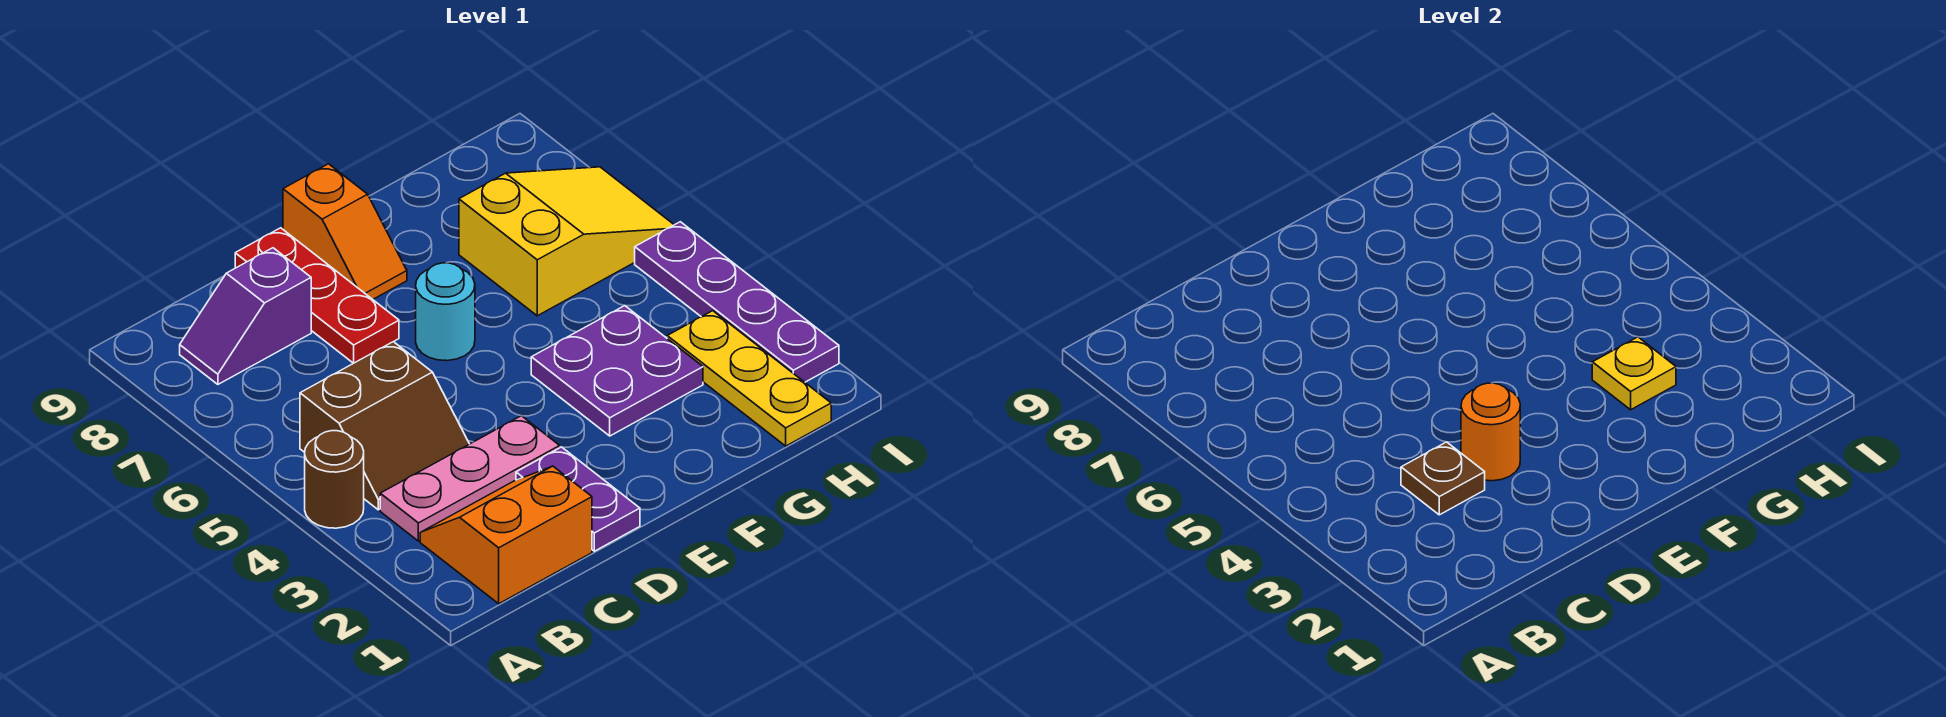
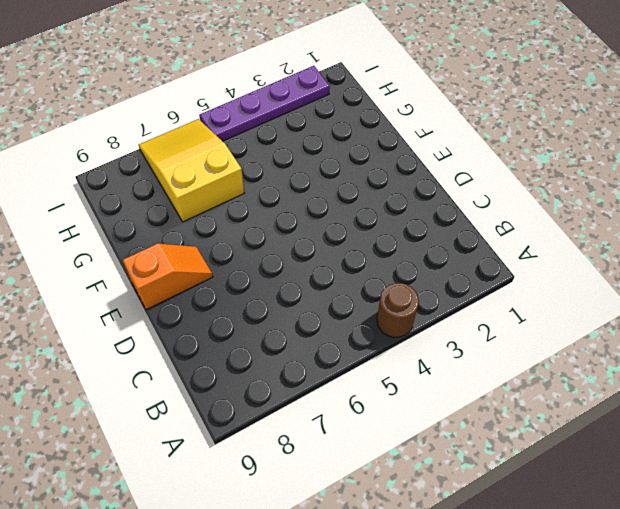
none -> orange slope B1:C2 level 1 top 1
none -> pink plate B3:D3 level 1
none -> brown slope B4:C5 level 1 top 5

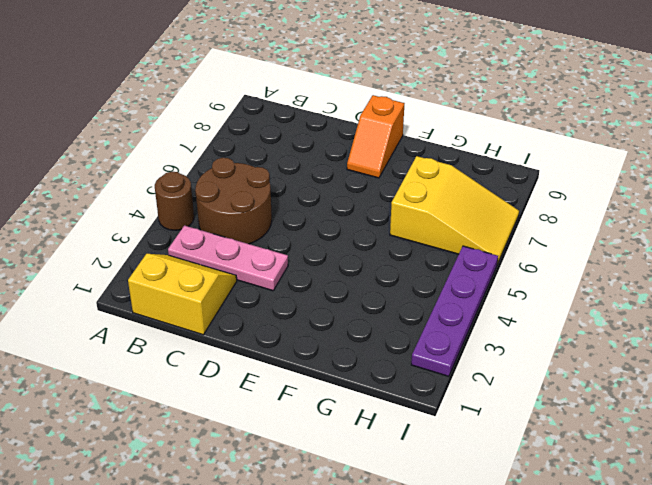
yellow slope B1:C2 level 1 top 1 -> orange slope B1:C2 level 1 top 1
brown round brick B4:C5 level 1 -> brown slope B4:C5 level 1 top 5
none -> purple slope B8:C8 level 1 top C
none -> purple plate D1:D2 level 1
none -> red plate D7:D9 level 1

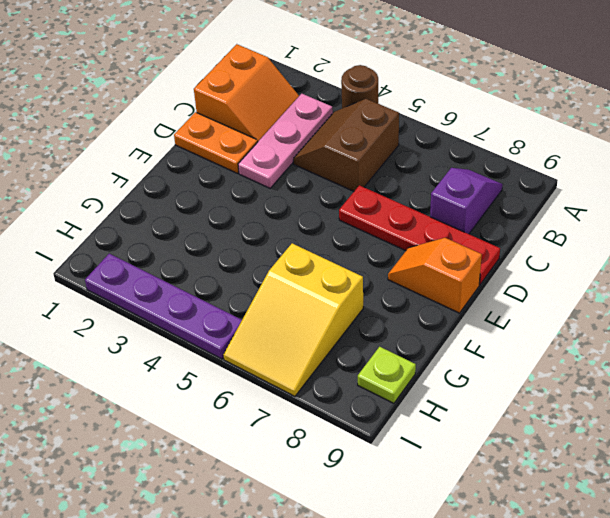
orange plate D1:D2 level 1 -> purple plate D1:D2 level 1
red plate D6:D9 level 1 -> red plate D7:D9 level 1
lime plate H9 level 1 -> none
none -> cyan round brick E6 level 1
none -> purple plate F3:G4 level 1
none -> yellow plate H1:H3 level 1

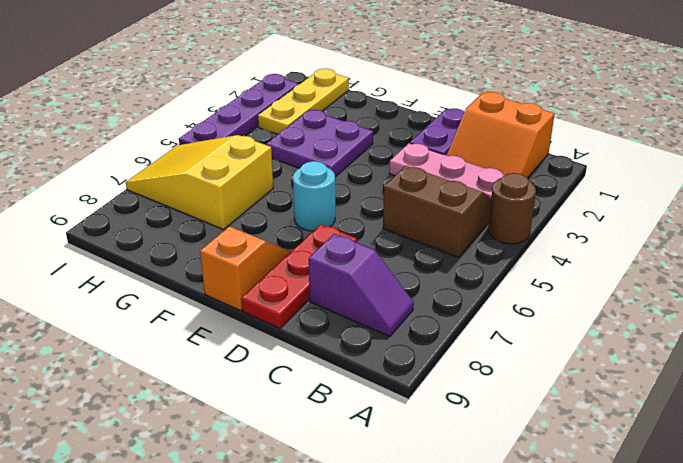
none -> brown plate C3 level 2
none -> orange round brick D3 level 2
none -> yellow plate G3 level 2

